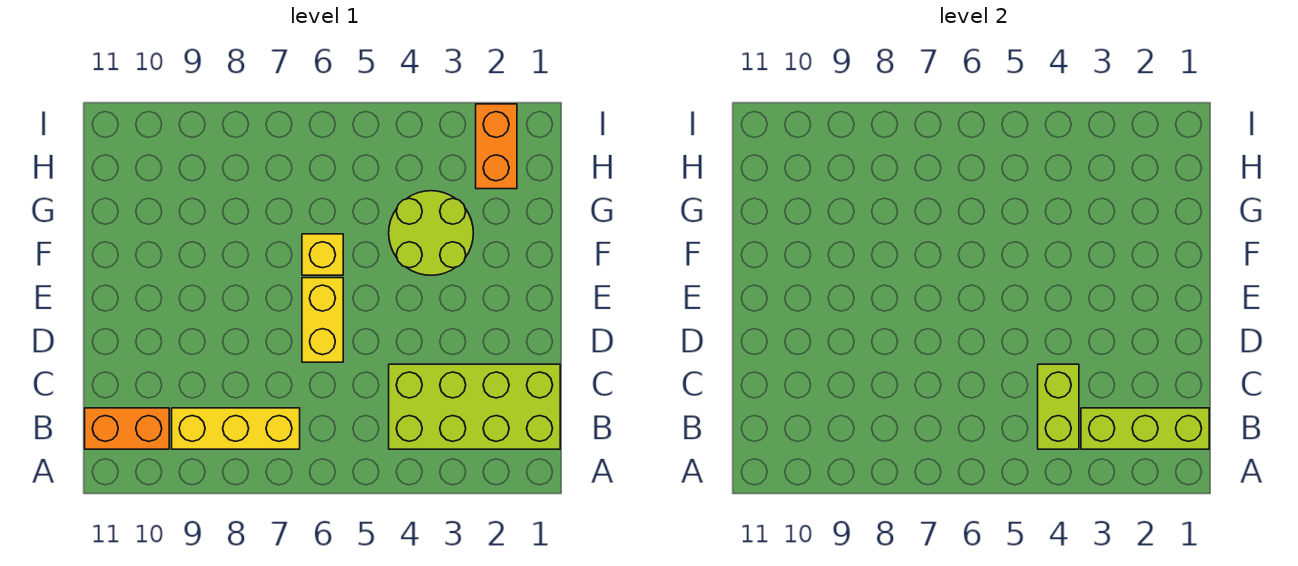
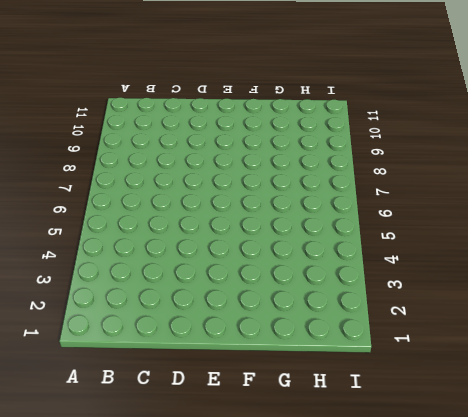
none -> lime brick B1:C4 level 1
none -> yellow brick B7:B9 level 1

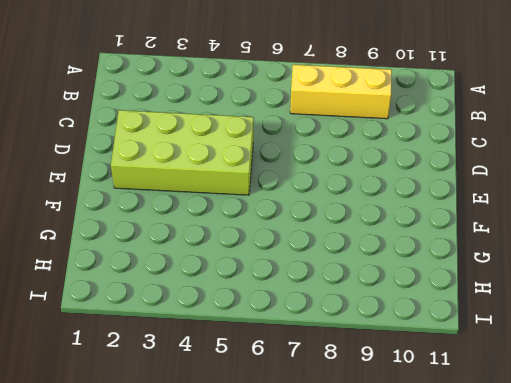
lime brick D2:E5 level 1 -> lime brick B1:C4 level 1
none -> orange brick B10:B11 level 1
none -> yellow brick D6:E6 level 1

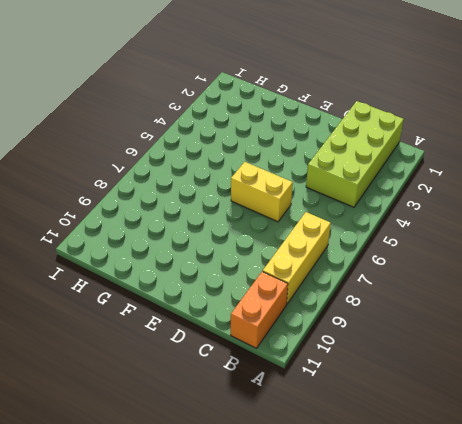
none -> lime round brick F3:G4 level 1
none -> yellow brick F6 level 1

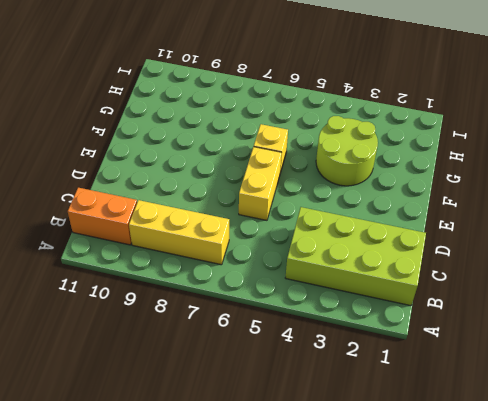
none -> orange brick H2:I2 level 1
none -> lime brick B1:B3 level 2

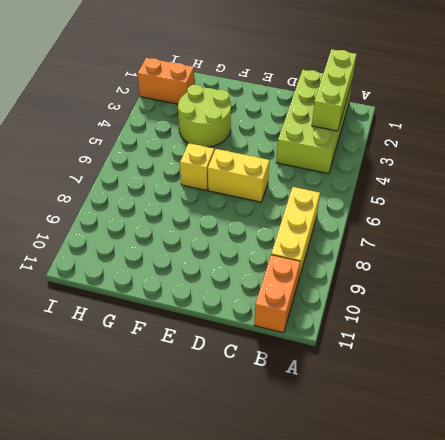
none -> lime brick B4:C4 level 2

